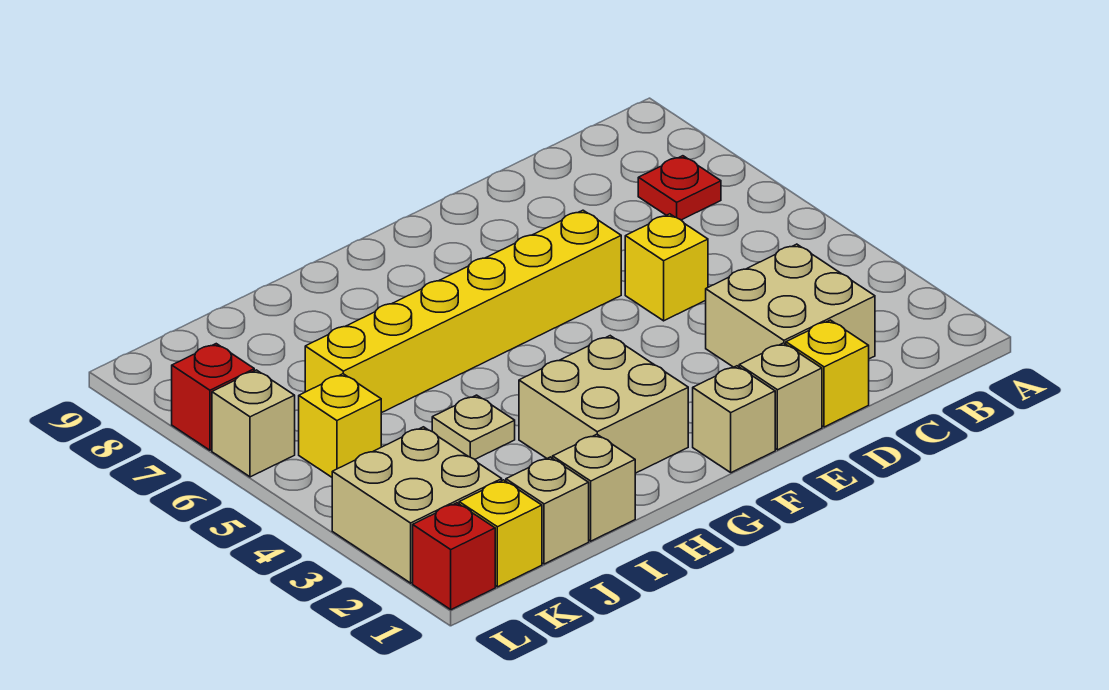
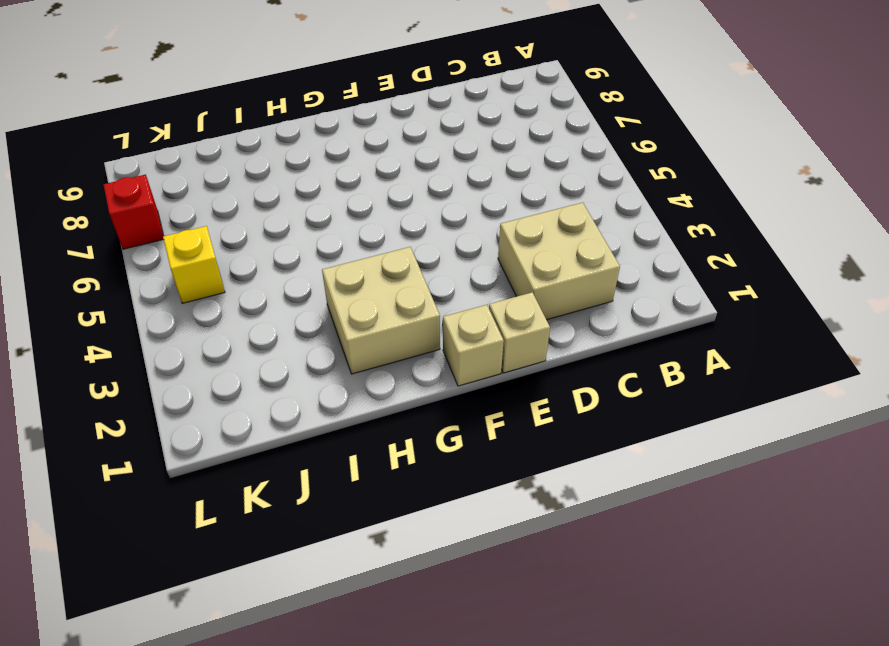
none -> red plate B7 level 1
none -> yellow brick D1 level 1
none -> yellow brick D5 level 1

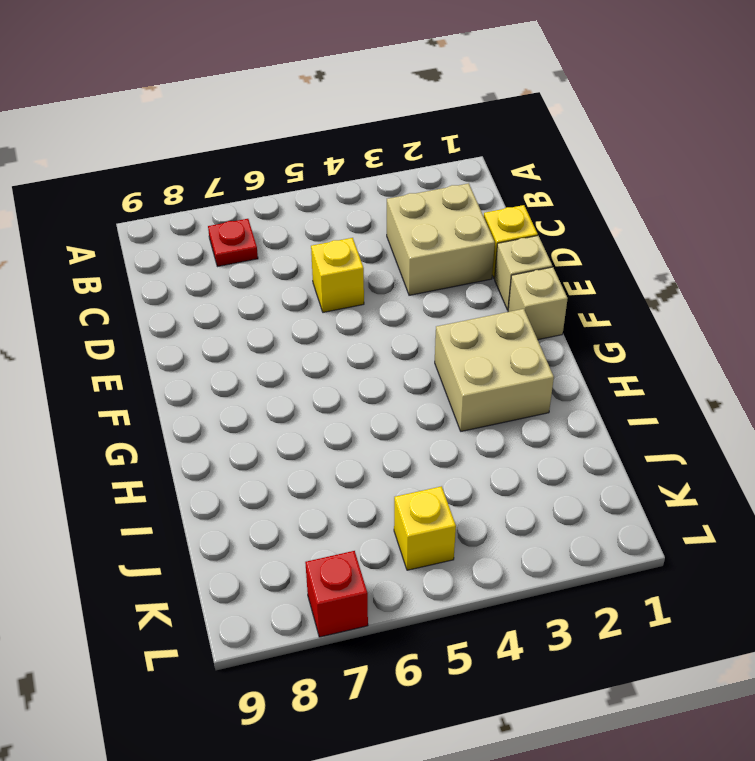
none -> yellow brick E6:J6 level 1
none -> tan brick I1 level 1
none -> tan plate I4 level 1

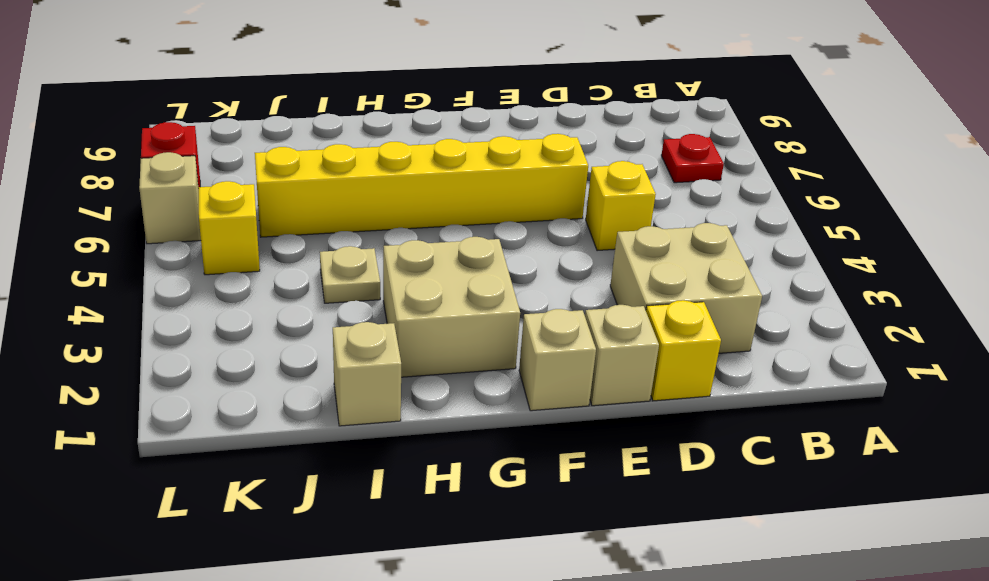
none -> tan brick J1 level 1
none -> yellow brick K1 level 1
none -> tan brick K2:L3 level 1

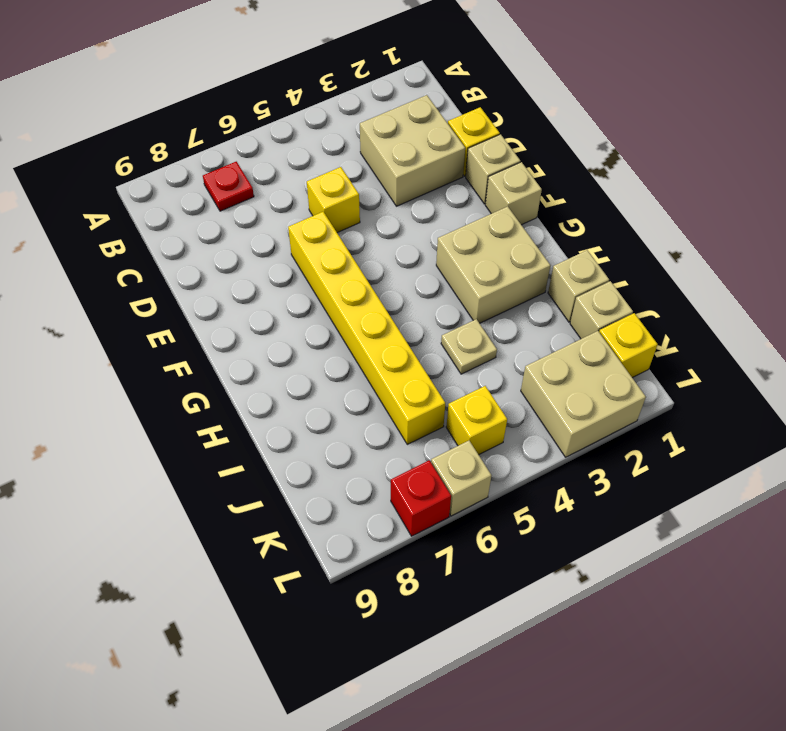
none -> red brick L1 level 1

